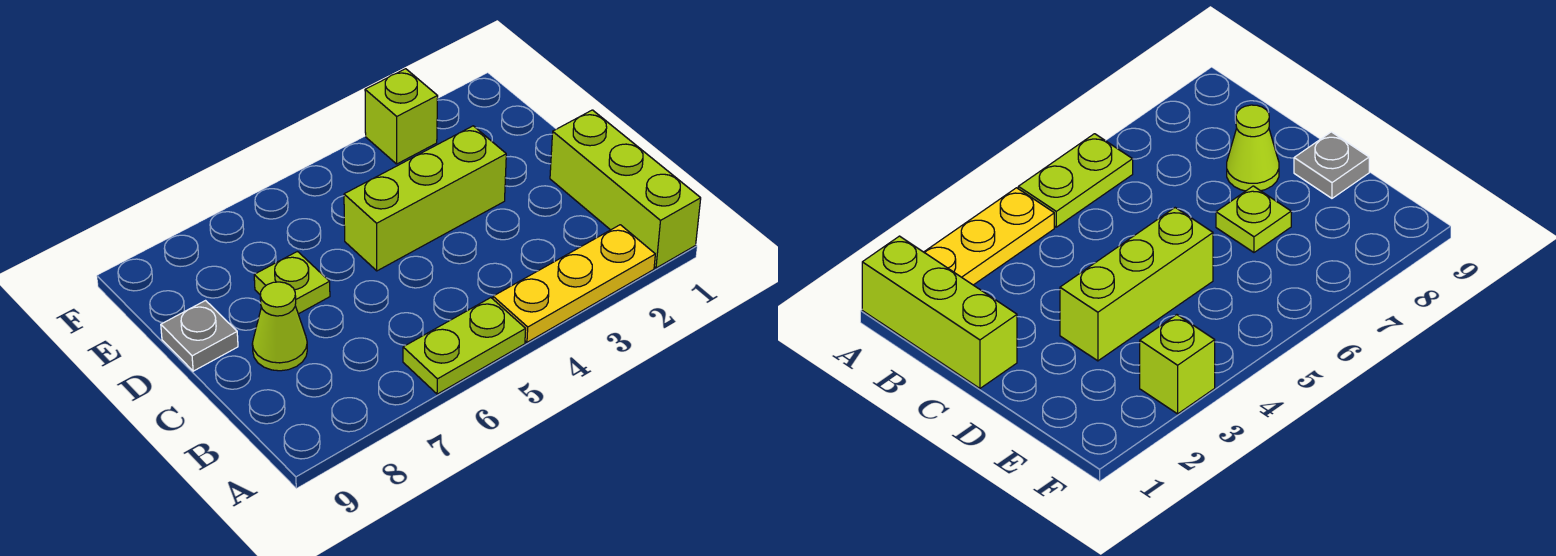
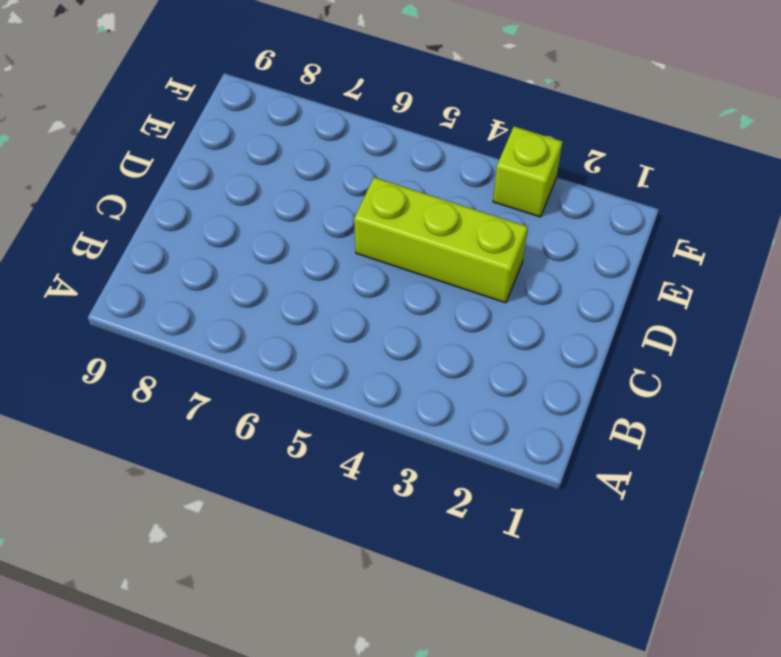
none -> lime brick A1:C1 level 1
none -> yellow plate A2:A4 level 1

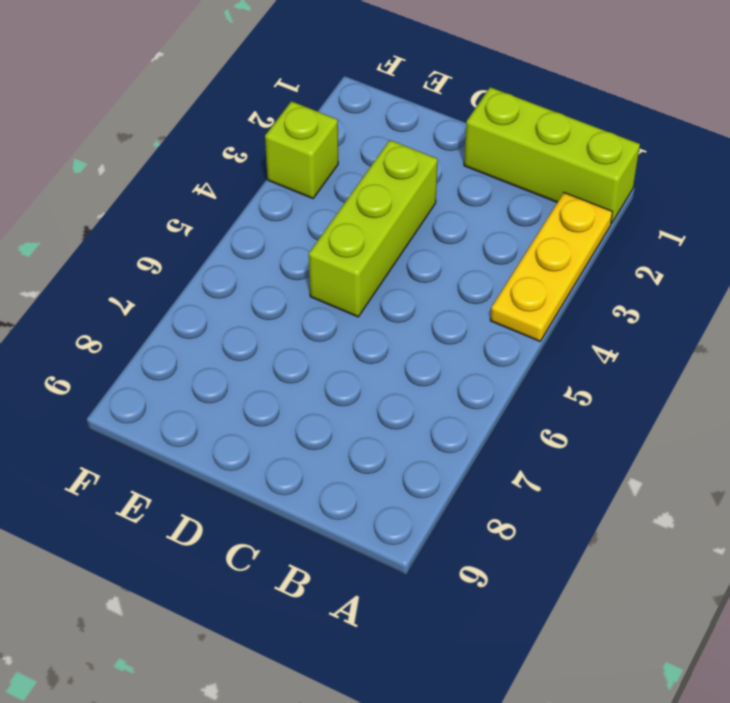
none -> lime plate A5:A6 level 1
none -> lime cone C8 level 1

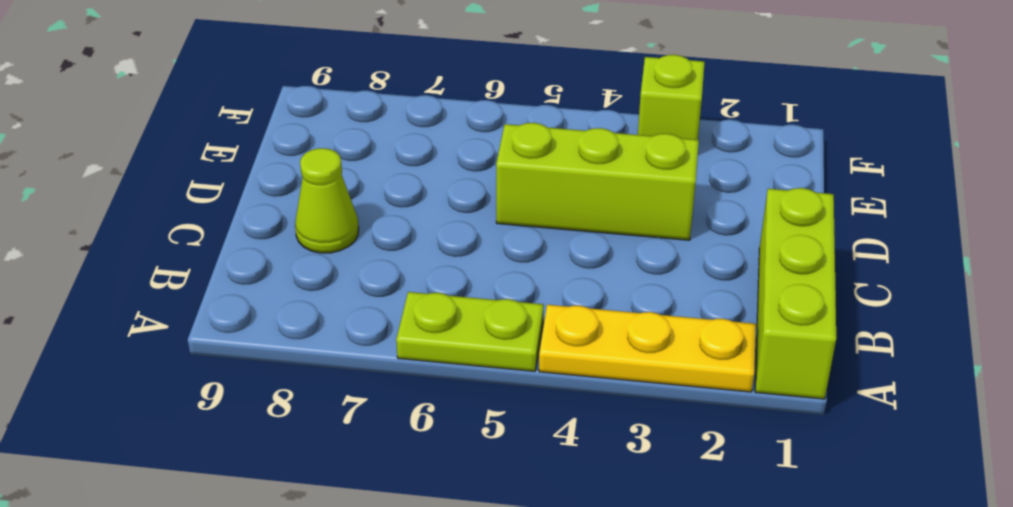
none -> lime plate D7 level 1
none -> grey plate D9 level 1

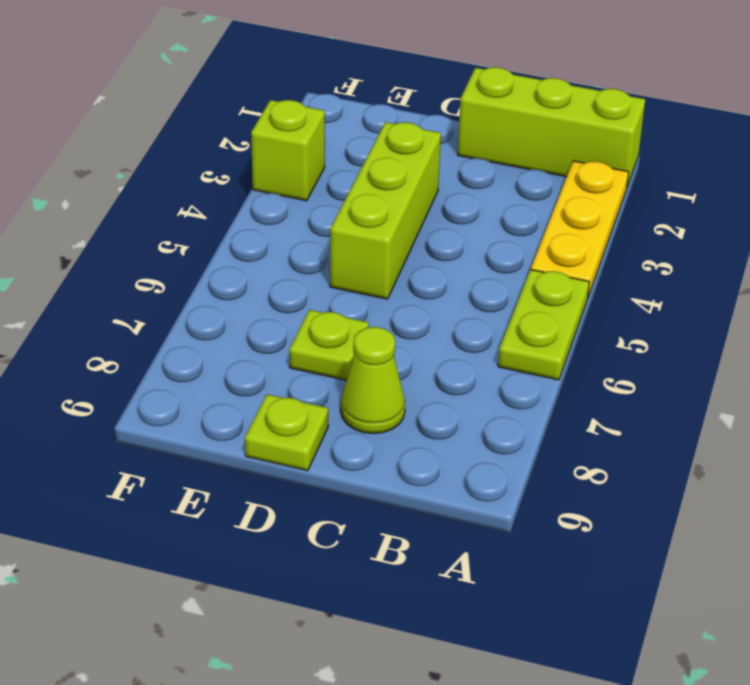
lime plate D9 level 1 -> grey plate D9 level 1

